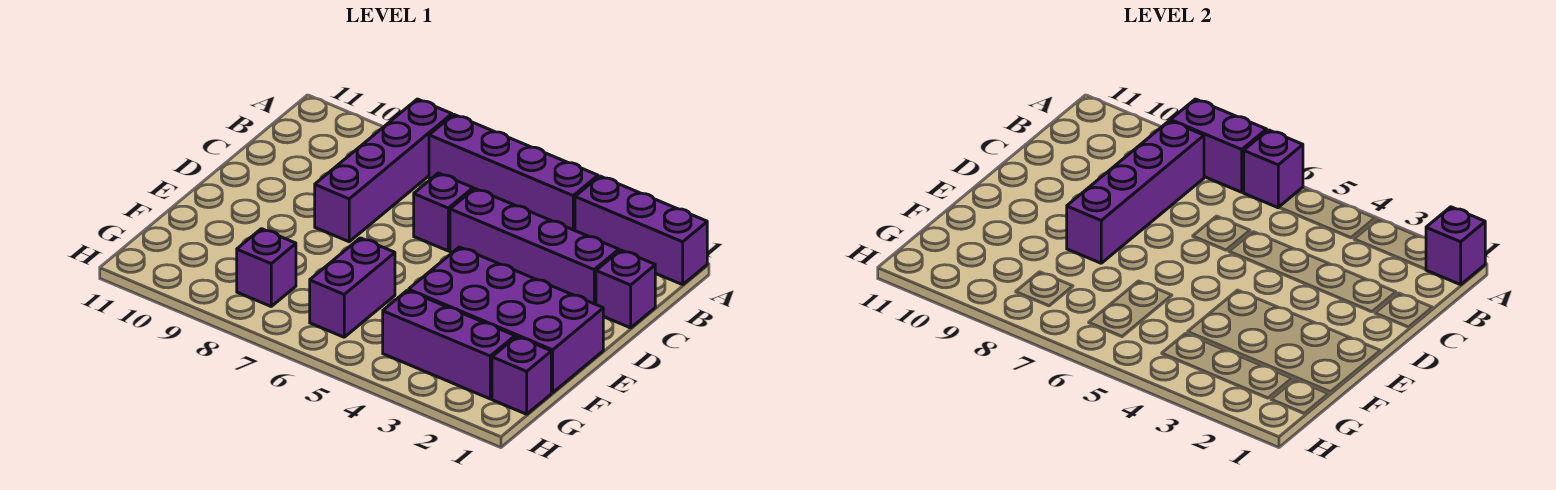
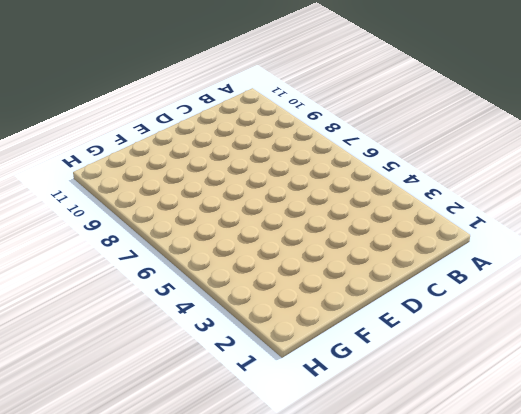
none -> purple brick A1:A3 level 1
none -> purple brick A4:A7 level 1
none -> purple brick A8:D8 level 1

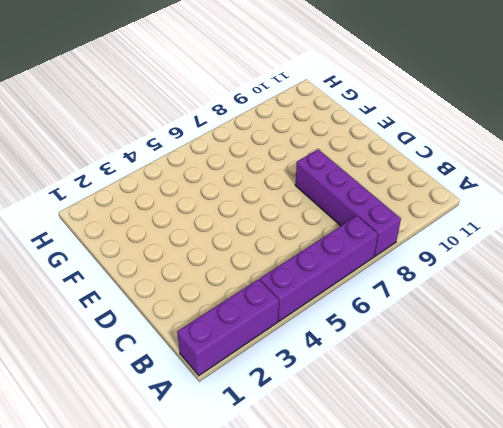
none -> purple brick C1 level 1
none -> purple brick C2:C5 level 1
none -> purple brick C6 level 1

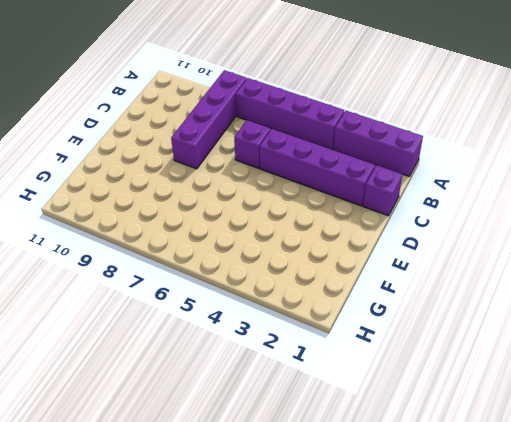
none -> purple brick E1:F4 level 1
none -> purple brick F6:G6 level 1
none -> purple brick G1 level 1

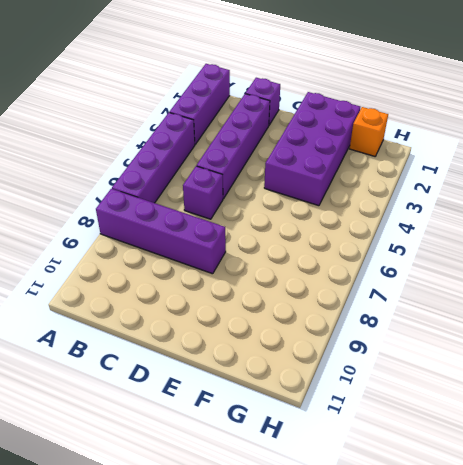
orange brick G1 level 1 -> purple brick G1 level 1
none -> purple brick F6:G6 level 1
none -> purple brick G2:G4 level 1
none -> purple brick G8 level 1

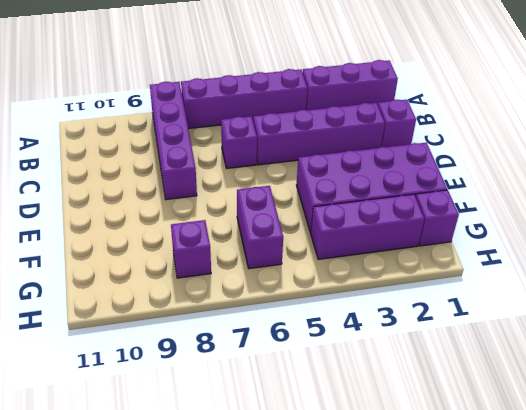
none -> purple brick A1 level 2
none -> purple brick A6 level 2
none -> purple brick A7:A8 level 2

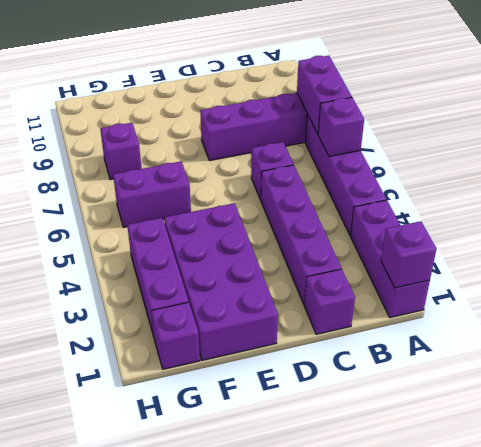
none -> purple brick B8:E8 level 2

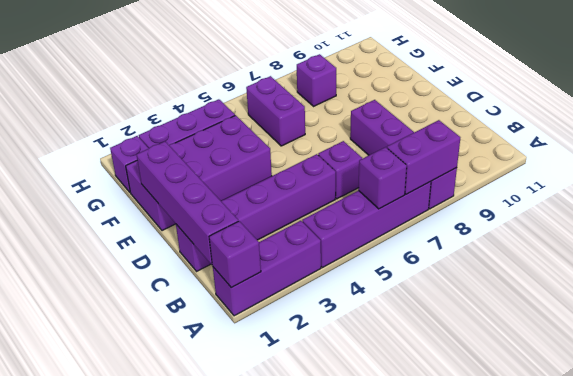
purple brick B1:E1 level 2 -> purple brick B8:E8 level 2

